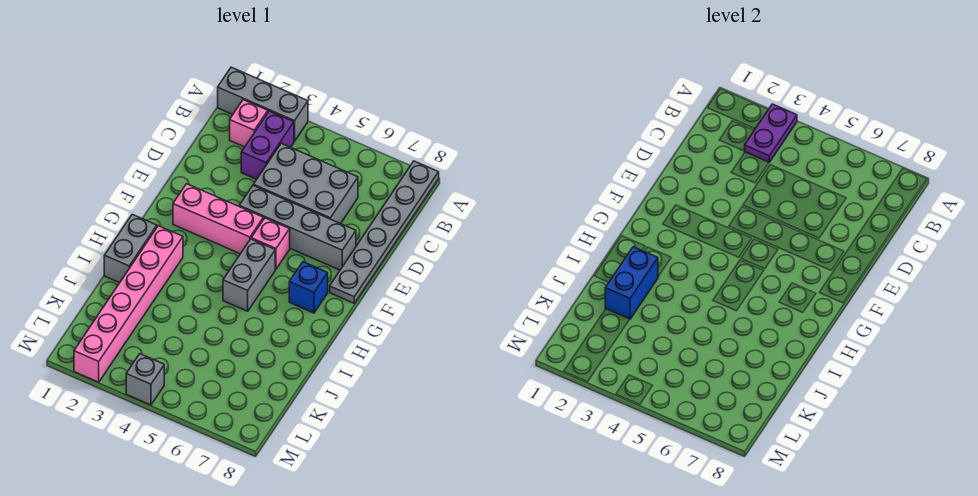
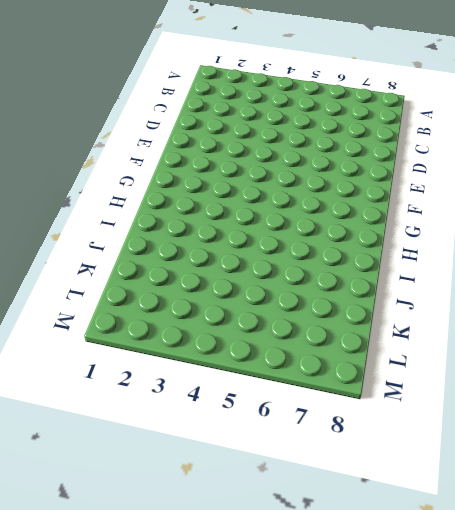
none -> grey brick A1:A3 level 1
none -> grey plate A8:F8 level 1
none -> pink brick B2 level 1

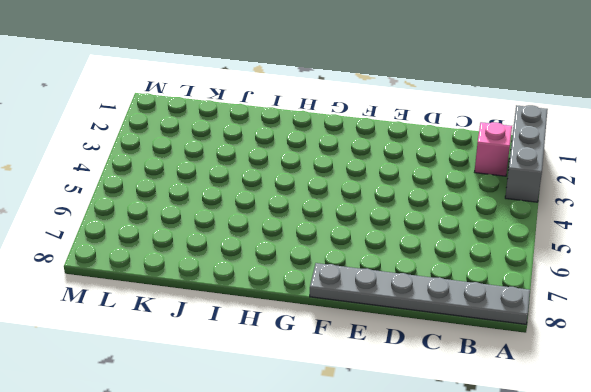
none -> purple brick B3:C3 level 1
none -> grey brick C4:D6 level 1
none -> grey brick E4:E7 level 1

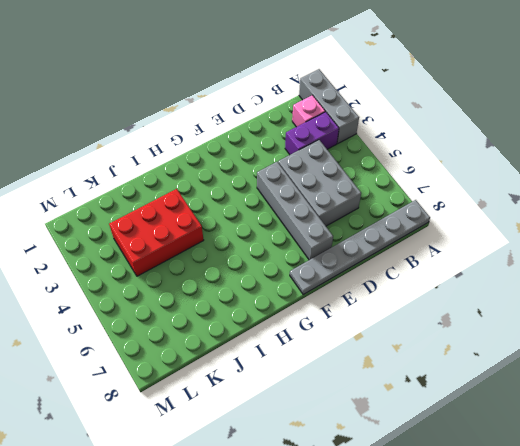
red brick I3:K4 level 1 -> none
none -> pink brick F2:F4 level 1
none -> pink brick F5 level 1
none -> grey brick G5:H5 level 1

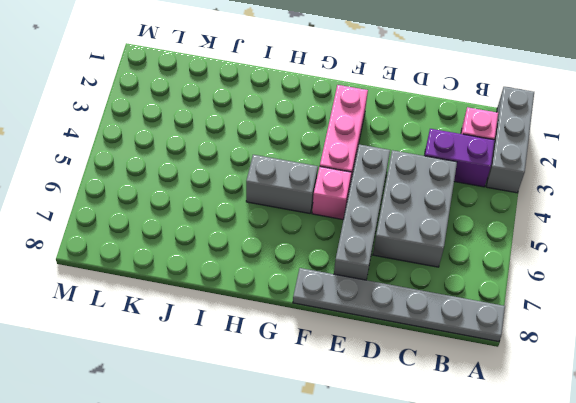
none -> blue brick G7 level 1
none -> grey brick H1:I1 level 1
none -> pink brick H2:M2 level 1

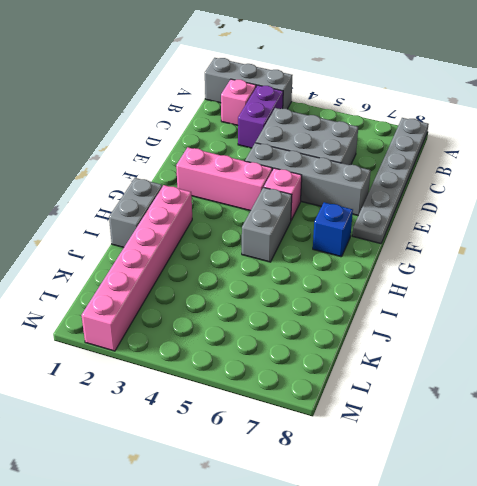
none -> grey brick M4 level 1
none -> purple plate A3:B3 level 2
none -> blue brick I2:J2 level 2

